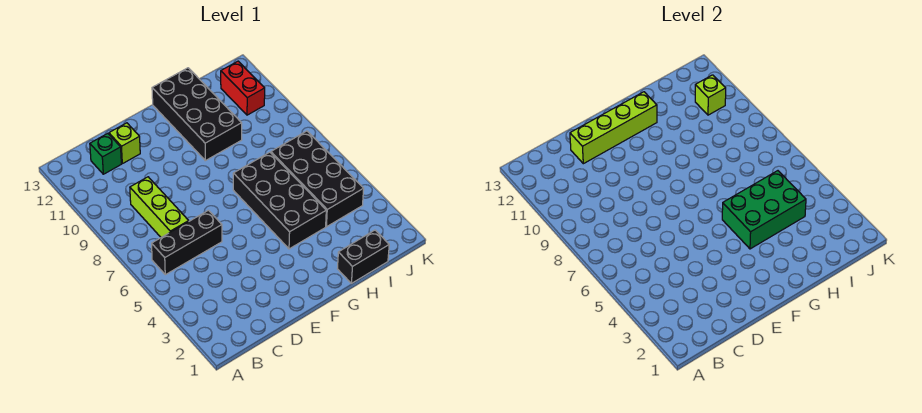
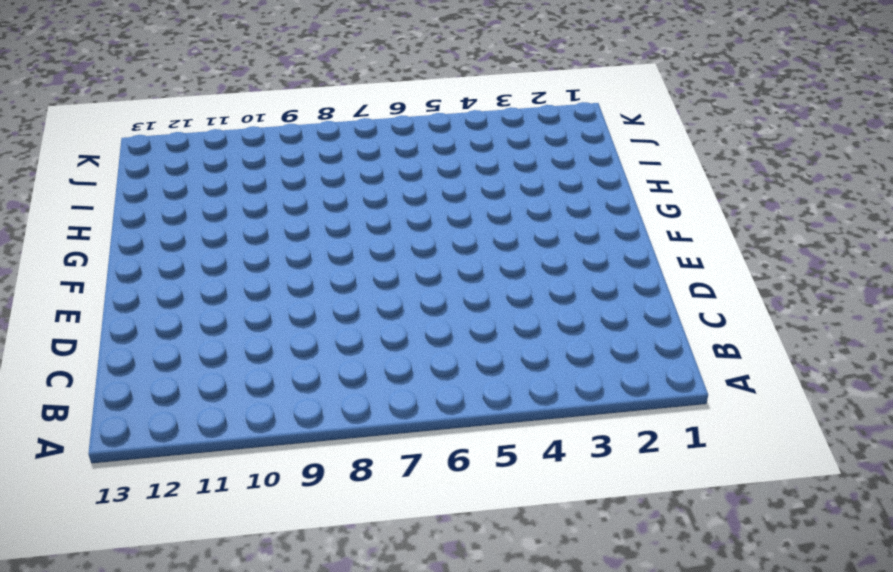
none -> black brick B6:D6 level 1
none -> lime brick C7:C9 level 1
none -> green brick C12 level 1

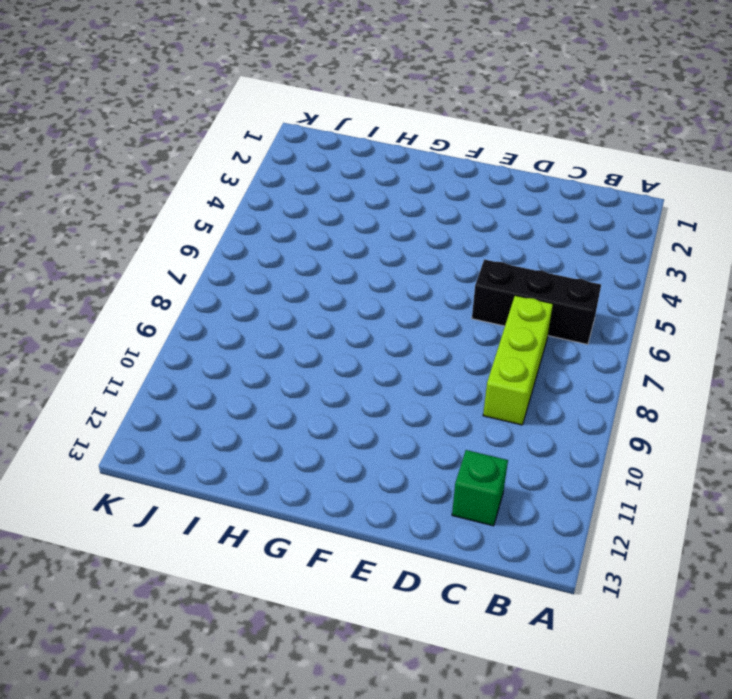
none -> lime brick D12 level 1
none -> black brick G4:H7 level 1
none -> black brick G10:H13 level 1

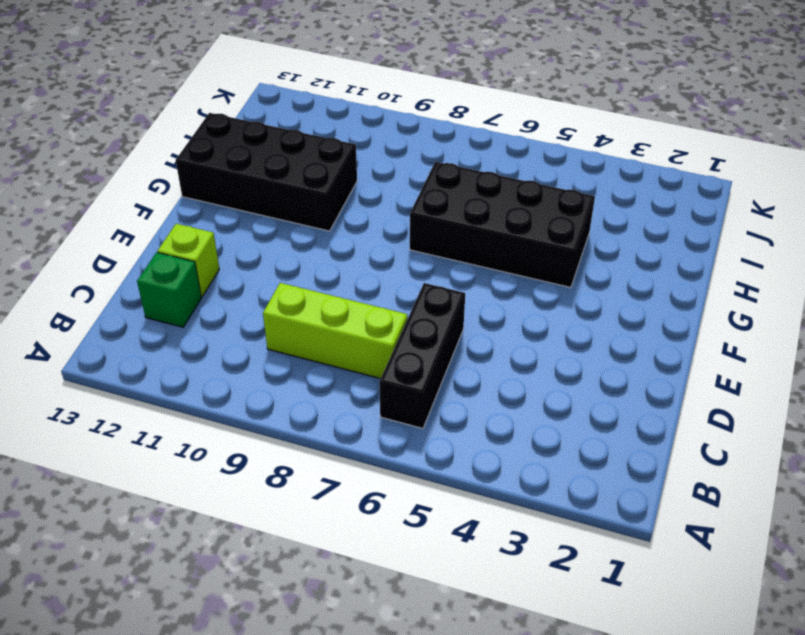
none -> black brick H1:I1 level 1
none -> black brick I4:J7 level 1
none -> red brick J11:J12 level 1

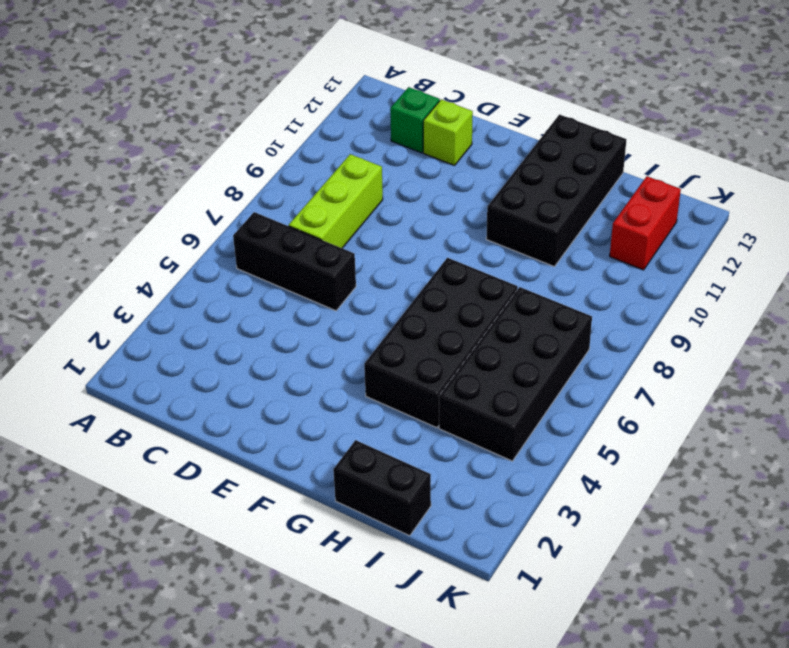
none -> lime brick D12:G12 level 2
none -> green brick G4:I5 level 2
none -> lime brick J11 level 2

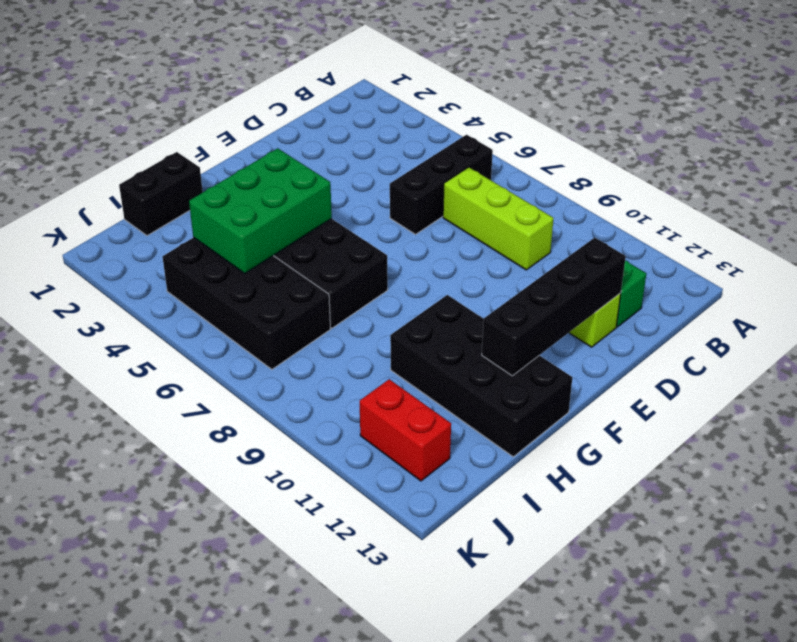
black brick D12:G12 level 2 -> lime brick D12:G12 level 2
none -> lime brick J11 level 2

